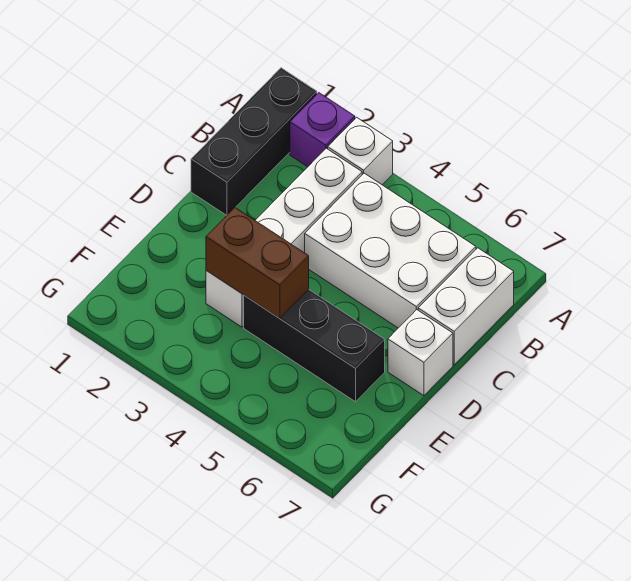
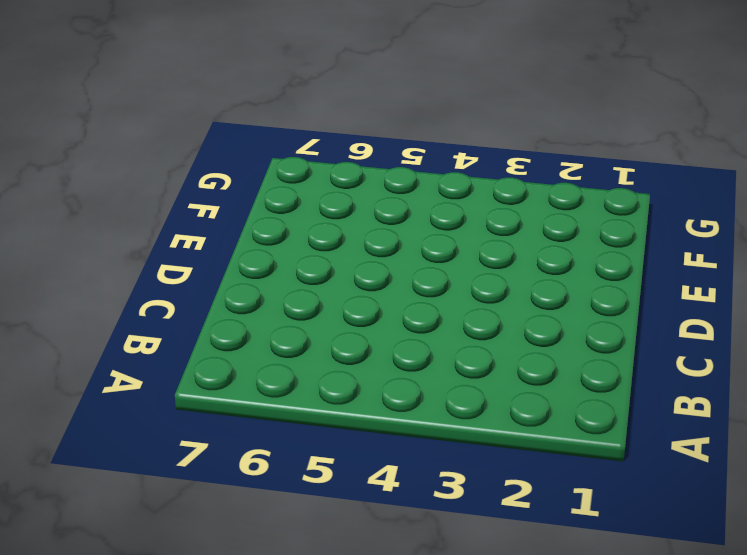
none -> black brick A1:C1 level 1
none -> purple brick A2 level 1

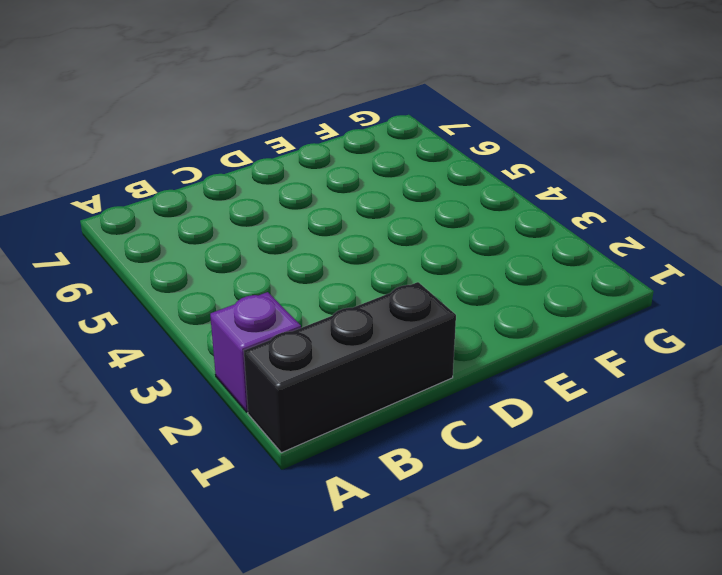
none -> white brick A3 level 1
none -> white brick B3:E3 level 1

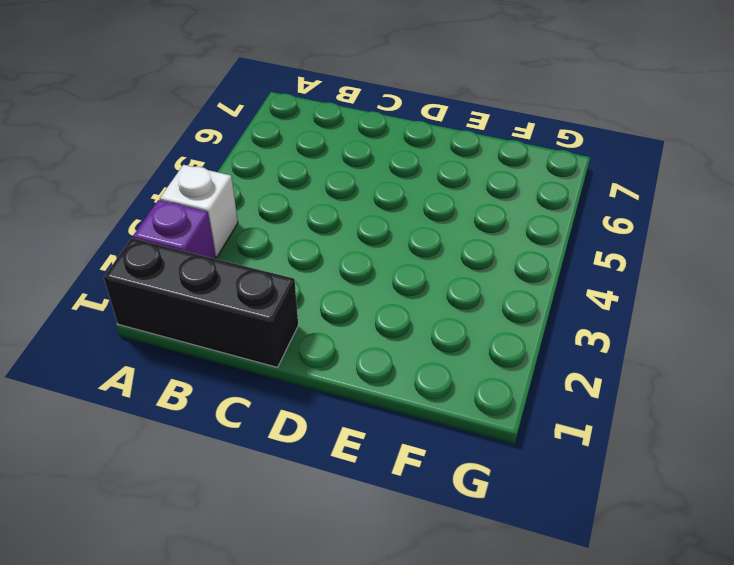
none -> white brick B3:E3 level 1
none -> white brick B4:C6 level 1

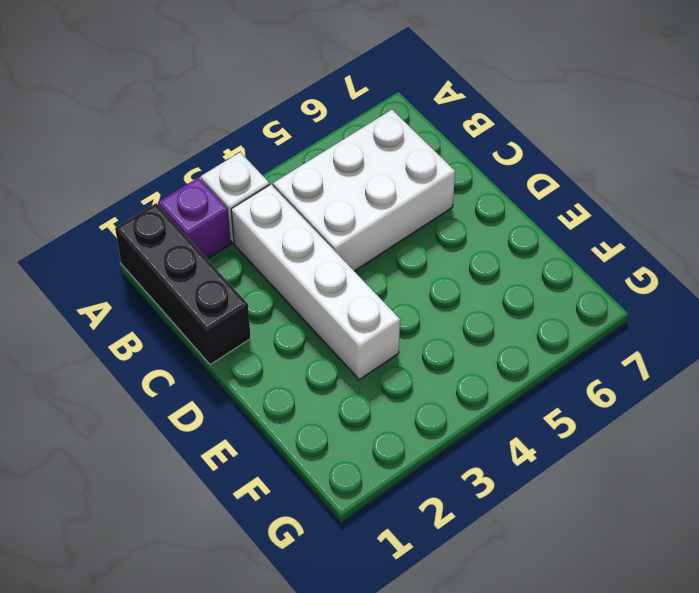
none -> white brick B7:C7 level 1
none -> white brick D7 level 1

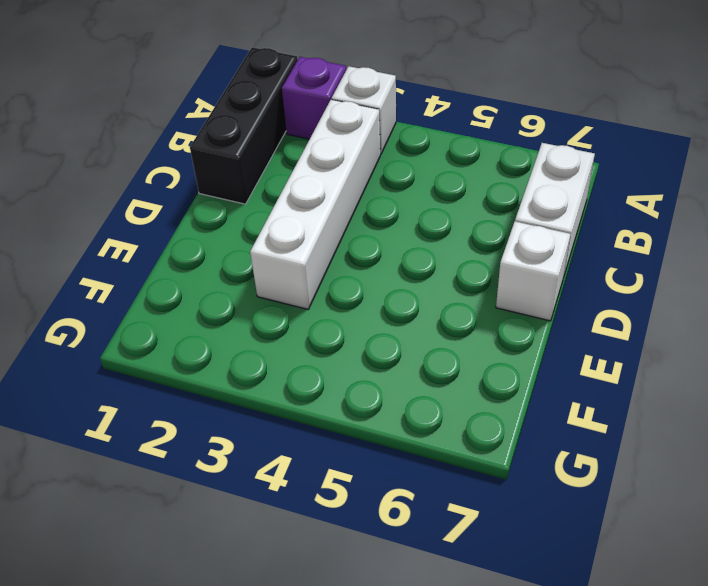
none -> white brick B4:C6 level 1
none -> black brick E4:E6 level 1

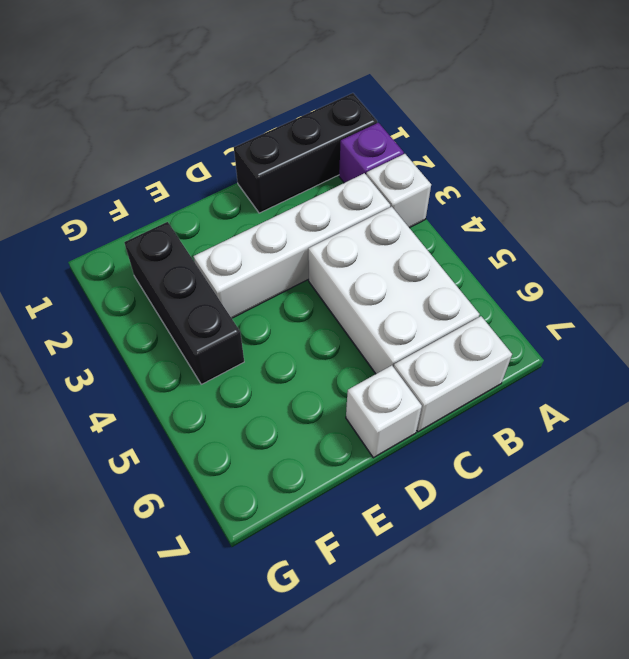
black brick F2:F4 level 1 -> black brick E4:E6 level 1
none -> brown brick E3:E4 level 2

